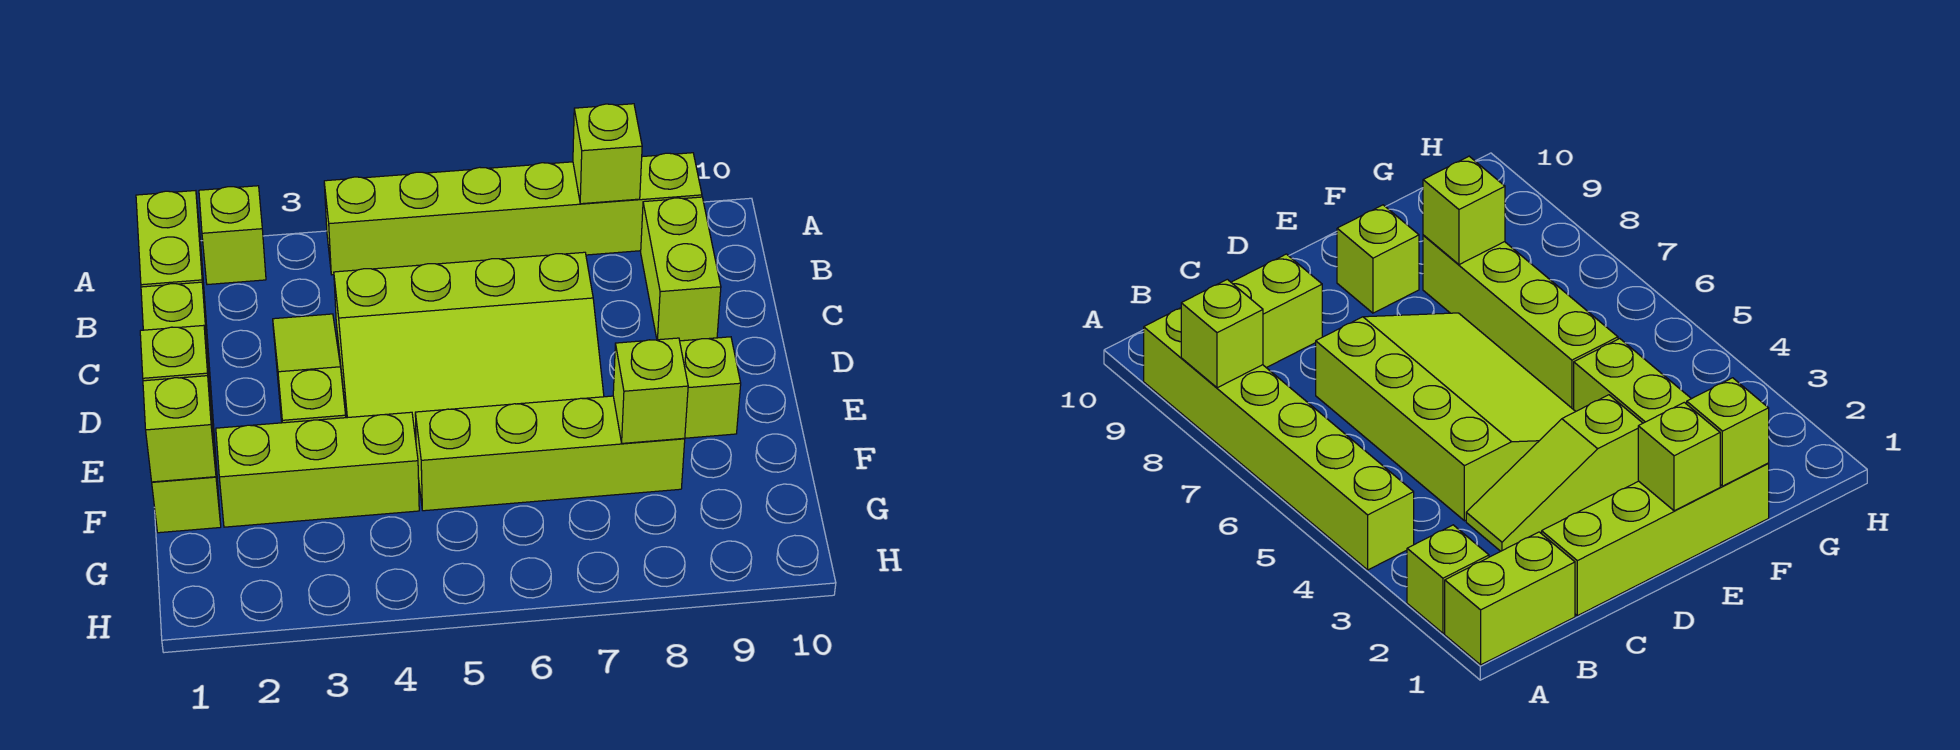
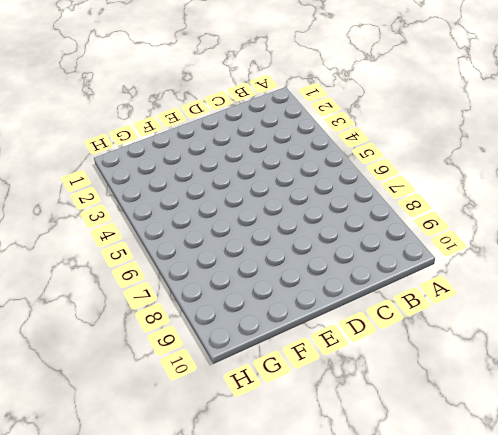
none -> lime brick A1:B1 level 1
none -> lime brick A2 level 1
none -> lime brick A4:A9 level 1

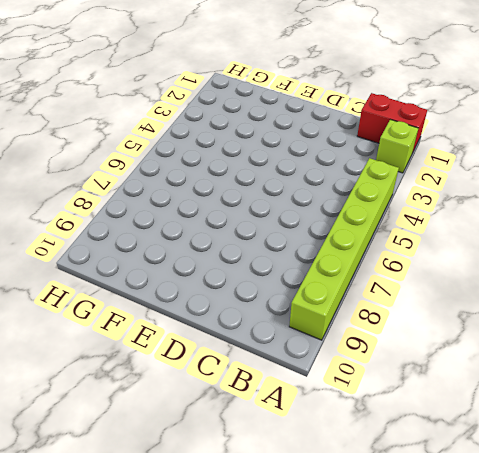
red brick A1:B1 level 1 -> lime brick A1:B1 level 1
none -> lime brick B9:C9 level 1
none -> lime brick C1:F1 level 1
none -> lime slope C3:E3 level 1 top E

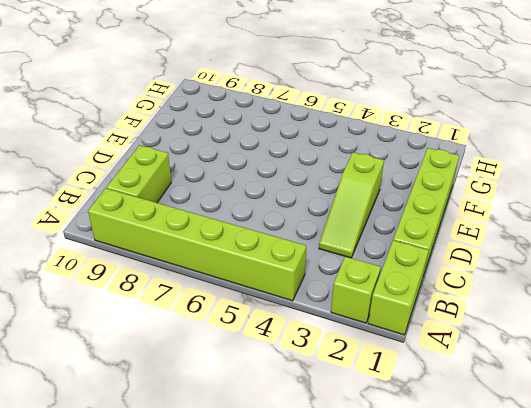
none -> lime slope C4:E7 level 1 top C
none -> lime brick E9 level 1
none -> lime brick F2:F4 level 1

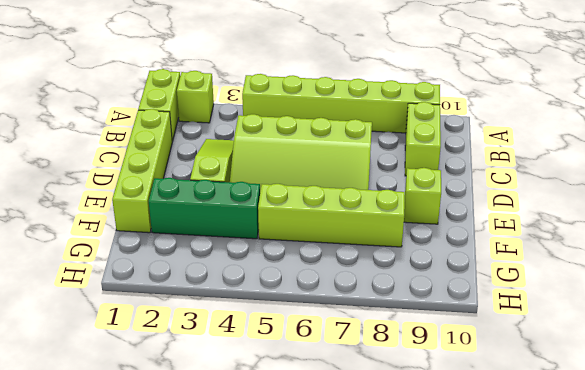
green brick F2:F4 level 1 -> lime brick F2:F4 level 1
none -> lime brick A8 level 2
none -> lime brick E1 level 2
none -> lime brick F1 level 2

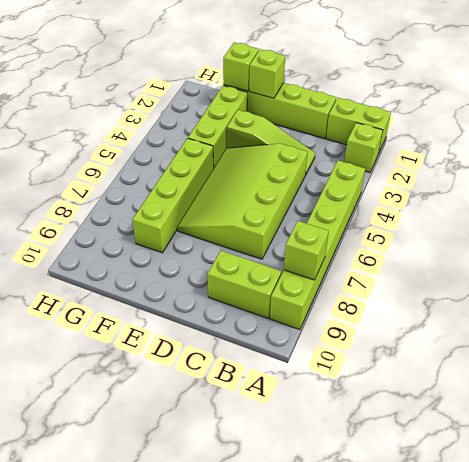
none -> lime brick E9 level 1
none -> lime brick F8 level 2

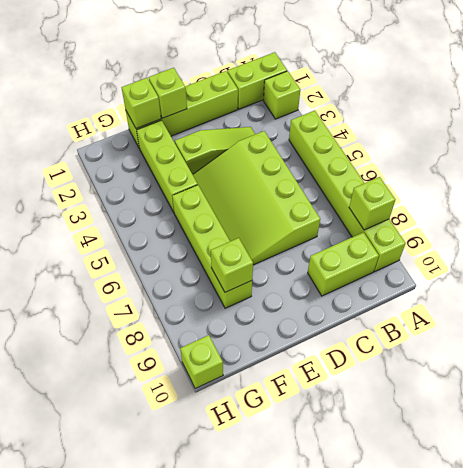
lime brick H10 level 1 -> lime brick E9 level 1

